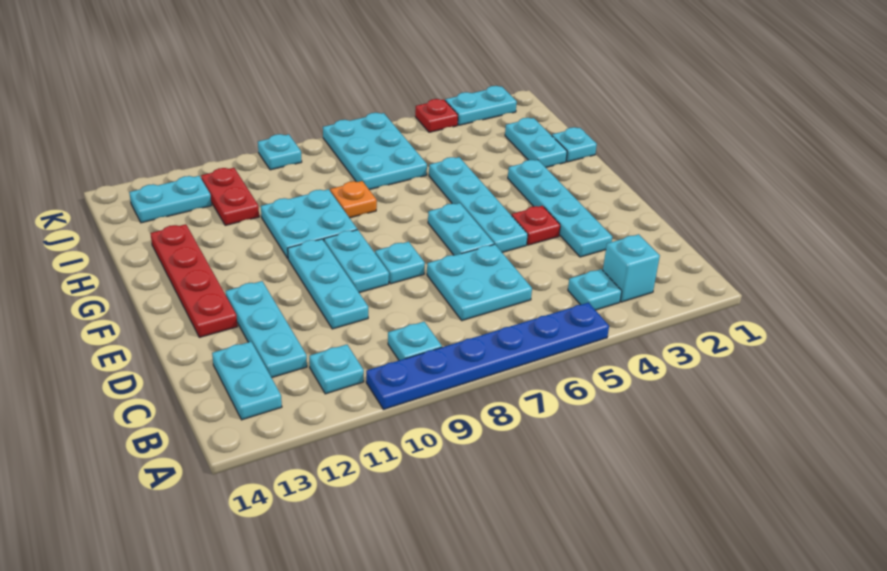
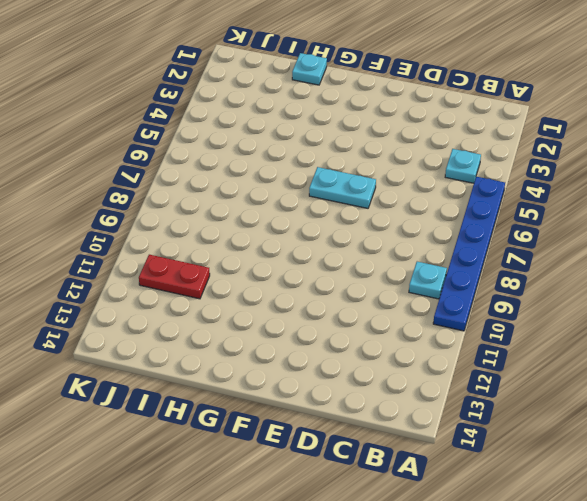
none -> cyan brick B3 level 1
none -> cyan plate B11 level 1
none -> cyan plate B13:C13 level 1

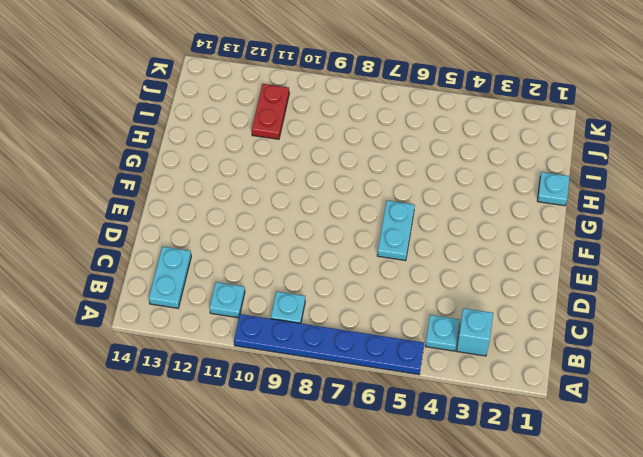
none -> cyan plate C6:D7 level 1
none -> cyan plate C12:E12 level 1
none -> cyan plate D3:G3 level 1

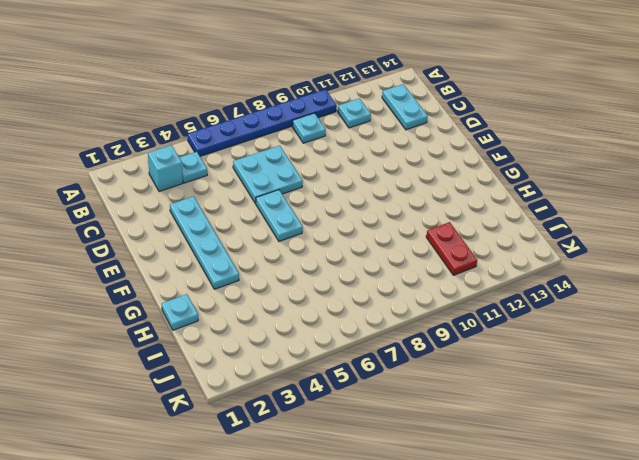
none -> cyan plate C12:E12 level 1
none -> cyan plate D10:F10 level 1
none -> red plate E4 level 1

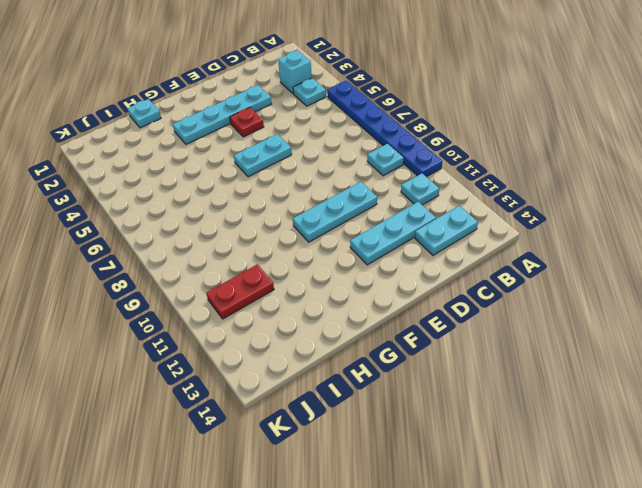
none -> cyan plate C6:D7 level 1
none -> cyan plate E5:H5 level 1
none -> cyan plate E8 level 1

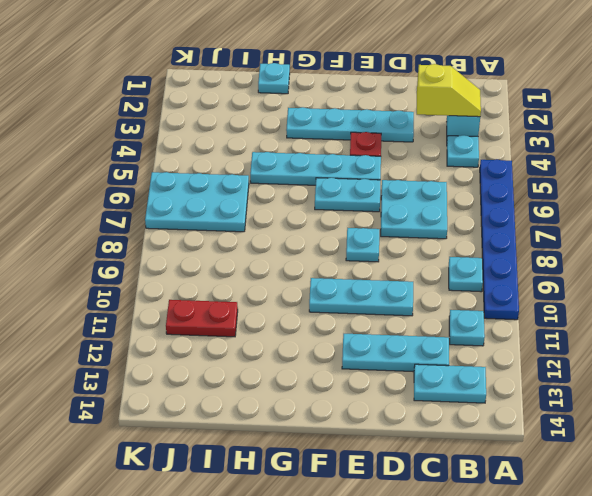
yellow slope B3:C3 level 2 top C -> none
none -> cyan plate E9:F9 level 1
none -> red plate E13:H13 level 1
none -> cyan plate G9:H10 level 1

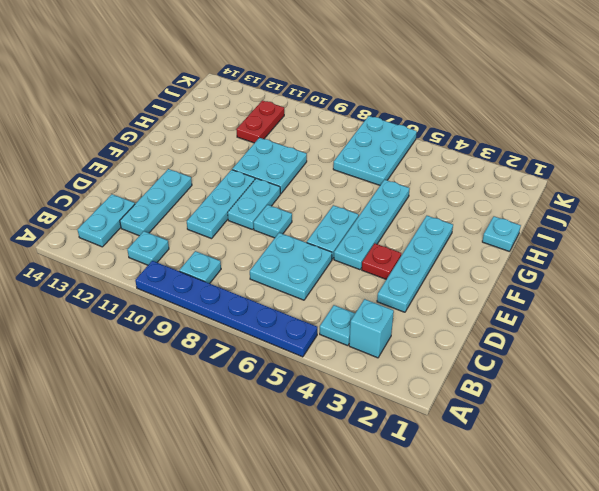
none -> red plate E13:H13 level 1
none -> cyan plate H2:I2 level 1
none -> orange plate H8 level 1

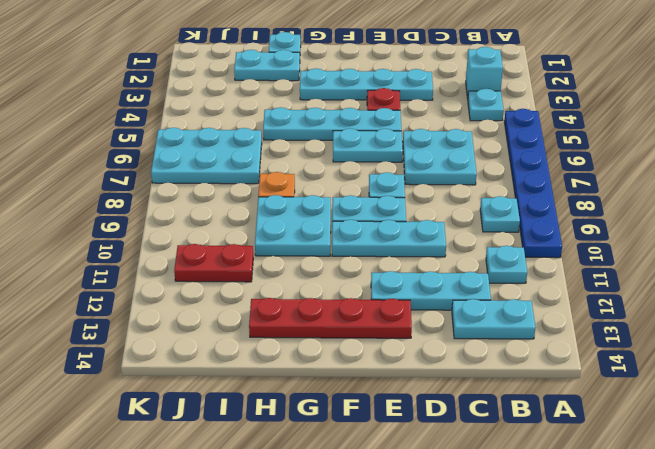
none -> cyan plate J12:J13 level 1
none -> cyan plate K2:K3 level 1
none -> red plate K4 level 1

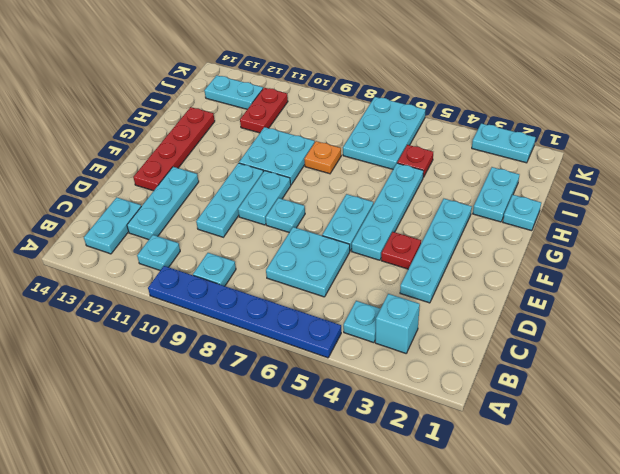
red plate I5 level 1 -> red plate K4 level 1
none -> cyan plate K9 level 1

